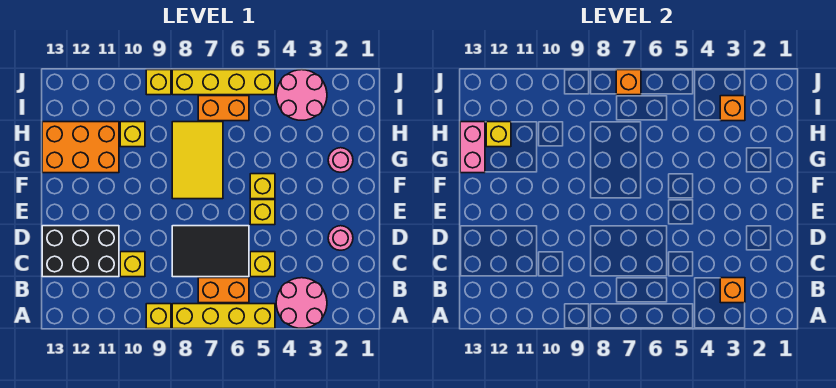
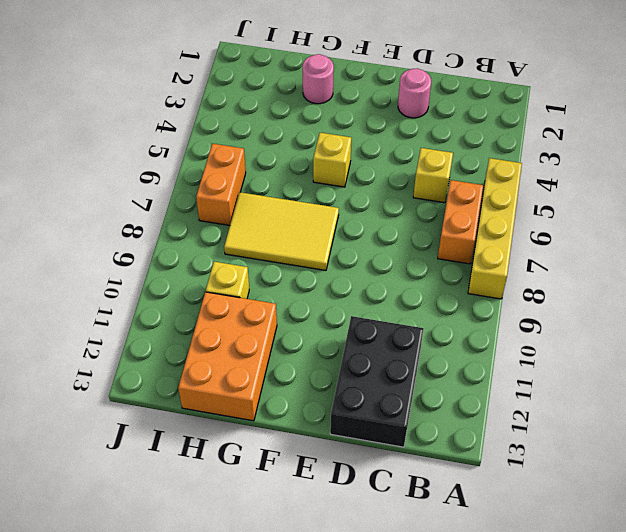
none -> pink round brick A3:B4 level 1
none -> yellow brick A9 level 1
none -> black tile C6:D8 level 1

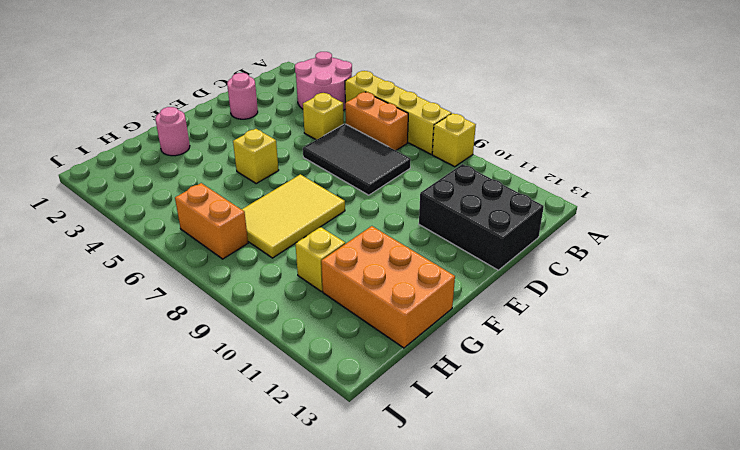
none -> yellow brick C10 level 1
none -> yellow brick E5 level 1
none -> pink round brick I3:J4 level 1

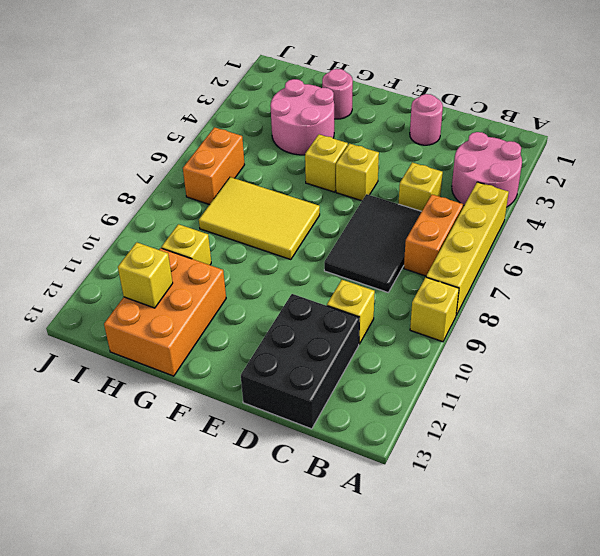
pink round brick G3:H4 level 1 -> pink round brick I3:J4 level 1
none -> yellow brick J5:J8 level 1
none -> yellow brick J9 level 1
none -> orange brick B3 level 2

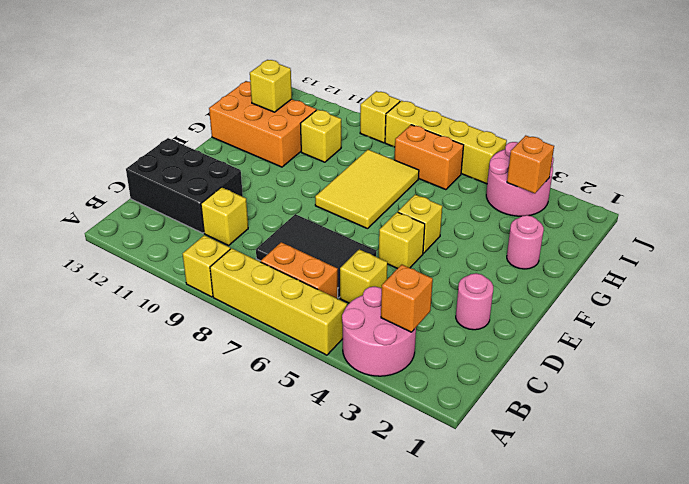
none -> pink brick G13:H13 level 2
none -> orange brick J7 level 2

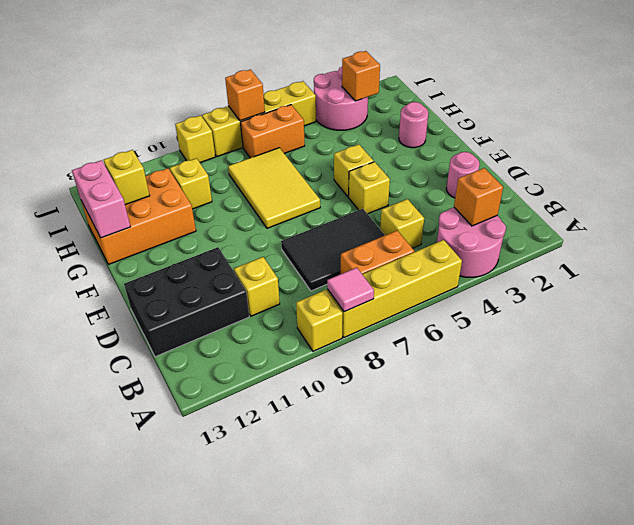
pink tile A8 level 2 -> none

